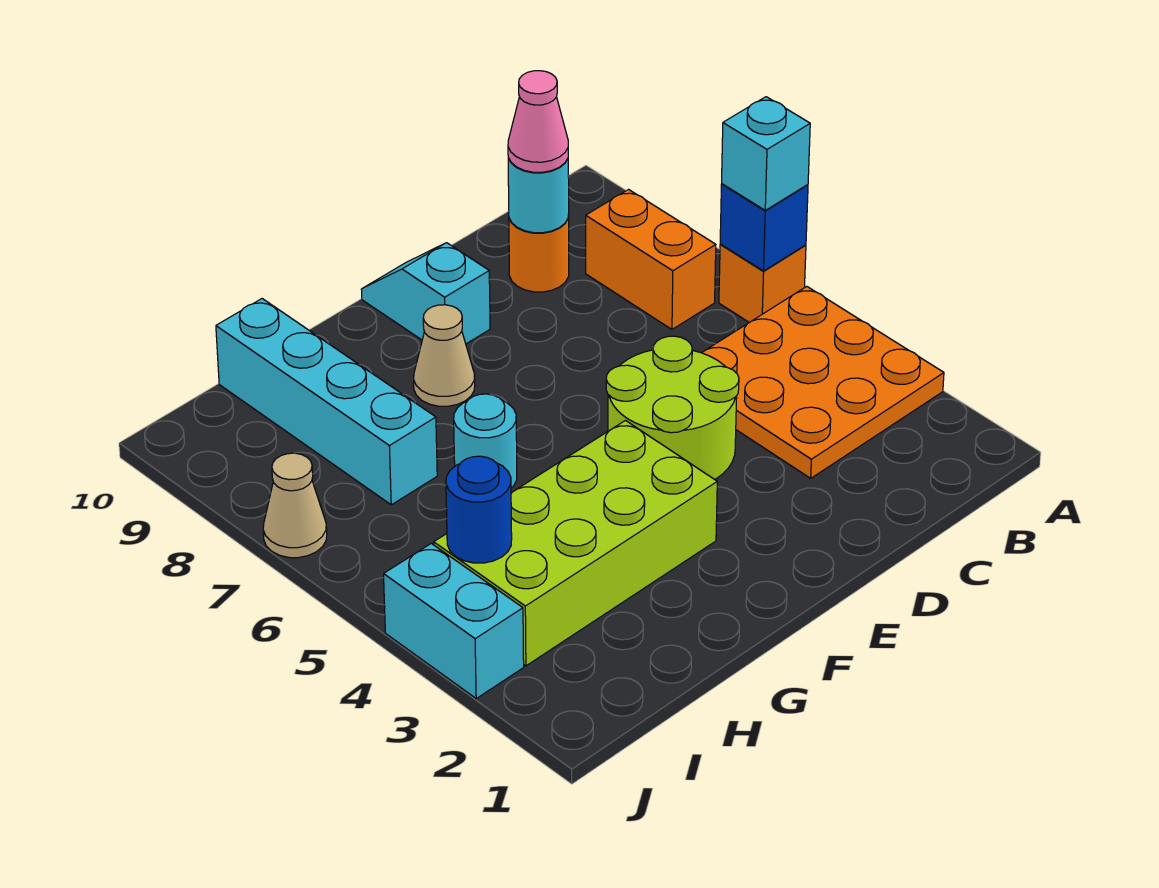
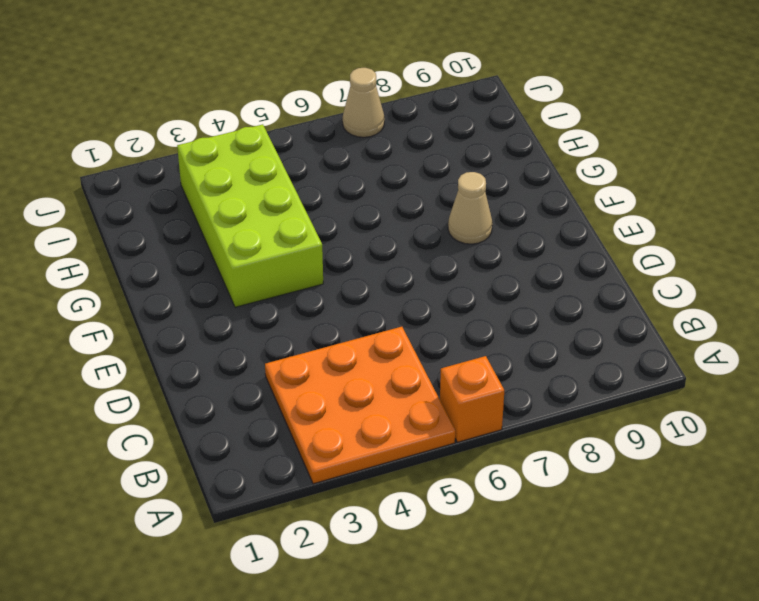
none -> orange brick B7:B8 level 1
none -> orange round brick C9 level 1
none -> lime round brick D4:E5 level 1

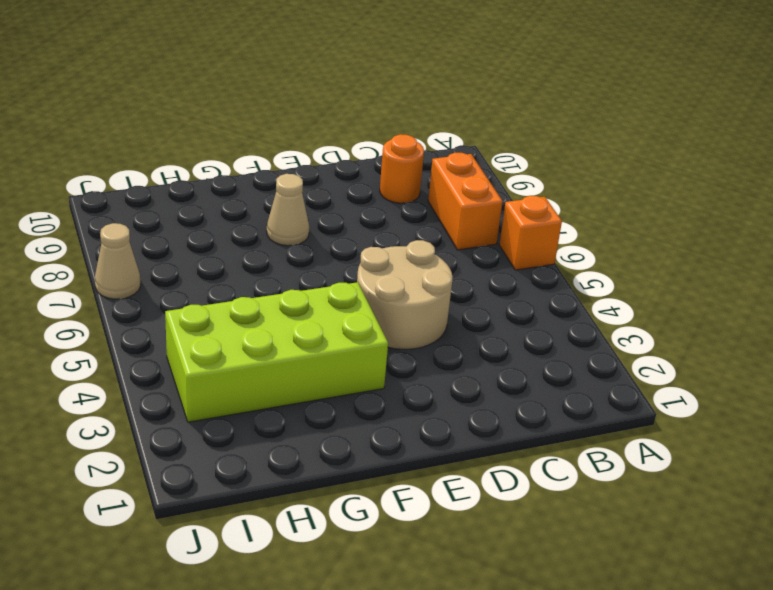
tan round brick D4:E5 level 1 -> lime round brick D4:E5 level 1
none -> orange plate A3:C5 level 1
none -> cyan slope E9:E10 level 1 top 9
none -> cyan round brick G6 level 1

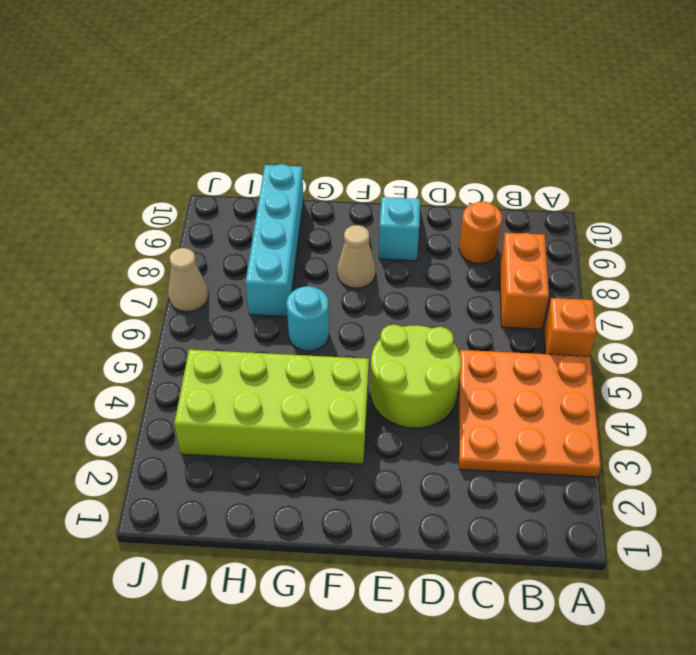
none -> cyan brick J3:J4 level 1
none -> blue brick A6 level 2
none -> cyan round brick C9 level 2

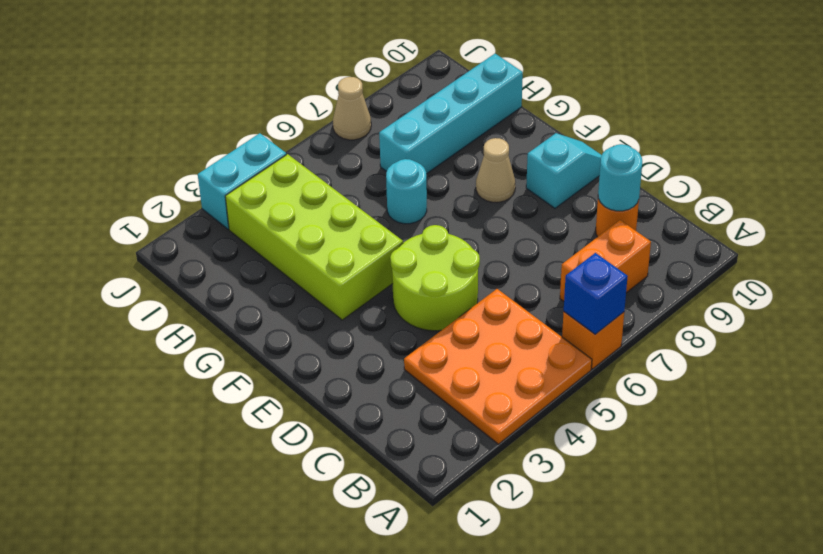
none -> blue round brick I4 level 2
none -> cyan brick A6 level 3
none -> pink cone C9 level 3

